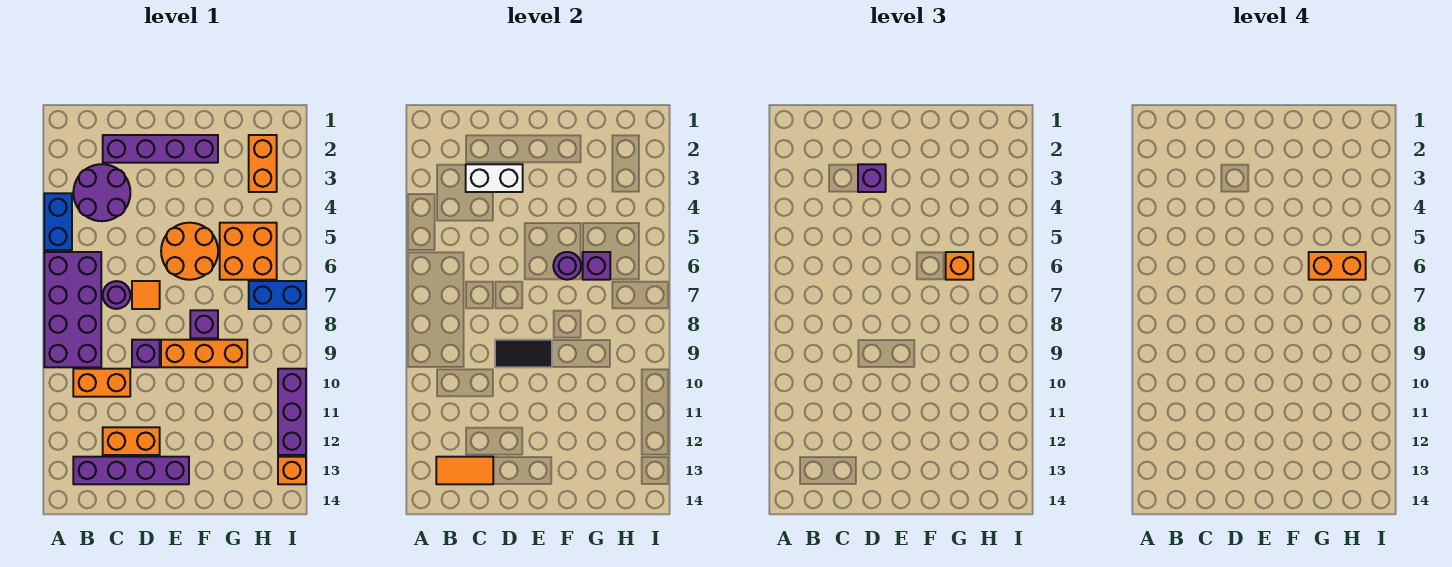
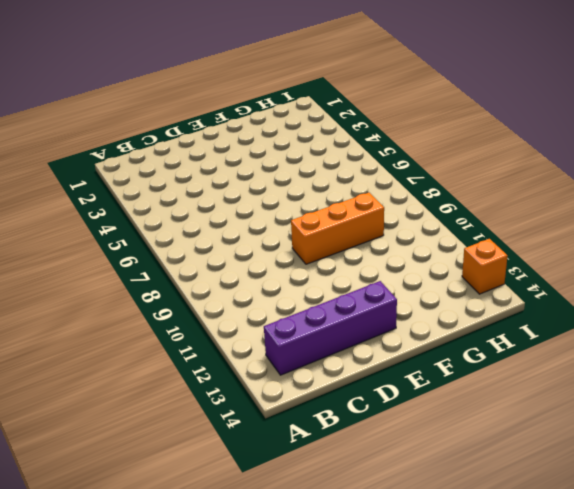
none -> blue brick A4:A5 level 1
none -> purple brick A6:B9 level 1
none -> purple round brick B3:C4 level 1

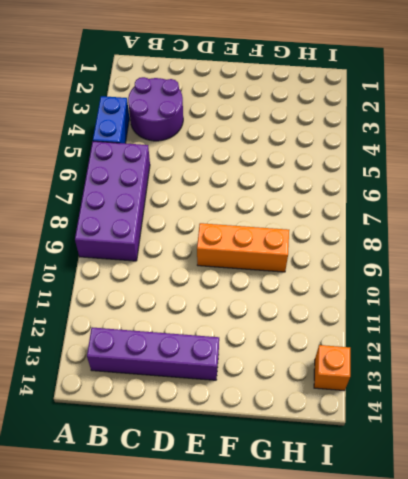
none -> orange brick B10:C10 level 1
none -> purple brick C2:F2 level 1
none -> purple round brick C7 level 1

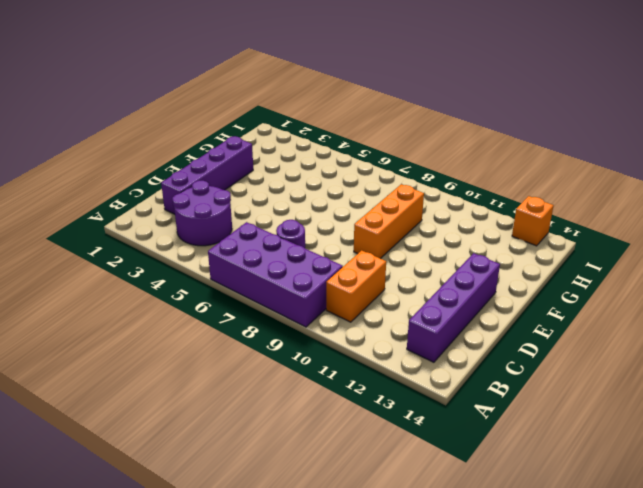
none -> blue brick A4:A5 level 1
none -> orange brick C12:D12 level 1
none -> orange tile D7 level 1

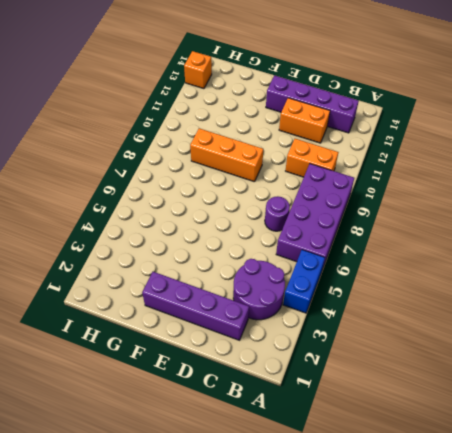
none -> orange tile D7 level 1
none -> purple brick D9 level 1
none -> orange round brick E5:F6 level 1

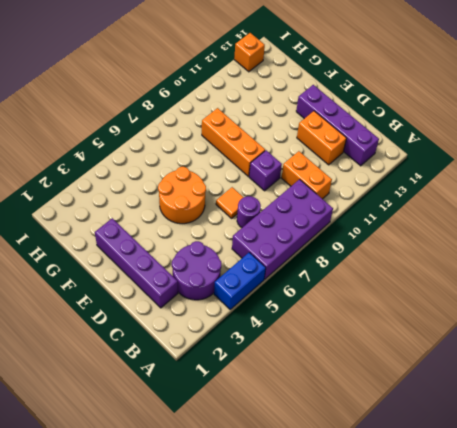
none -> purple brick F8 level 1
none -> orange brick G5:H6 level 1
none -> orange brick H2:H3 level 1

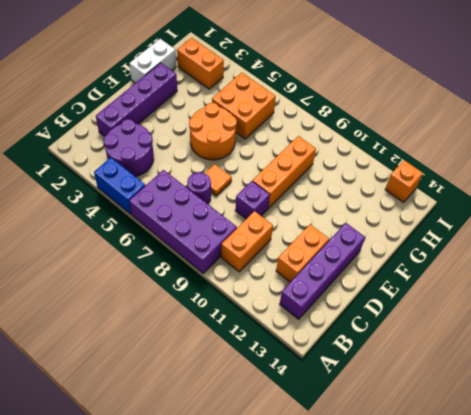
white brick F1:G1 level 1 -> white brick C3:D3 level 2
none -> purple brick F8 level 1
none -> blue brick H7:I7 level 1
none -> purple brick I10:I12 level 1

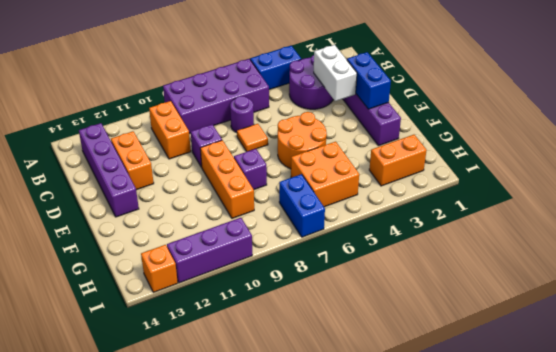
blue brick D2:E2 level 2 -> none
none -> orange tile B13:C13 level 2
none -> black tile D9:E9 level 2
none -> purple round brick F6 level 2

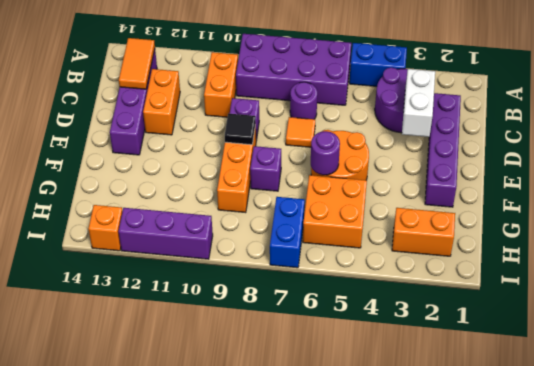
black tile E9 level 2 -> black tile D9:E9 level 2
none -> purple brick G6 level 2
none -> purple brick D3 level 3
none -> orange brick G6 level 3

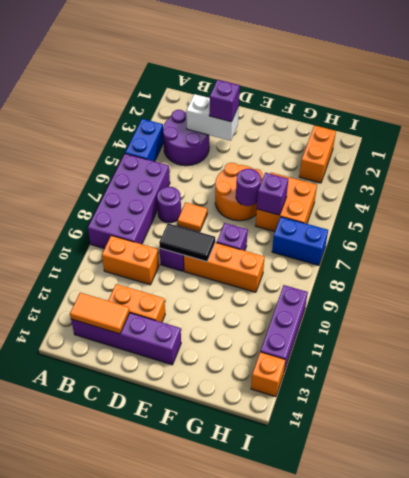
none -> purple brick C2:F2 level 1
none -> orange brick G6 level 3
none -> orange brick G6:H6 level 4

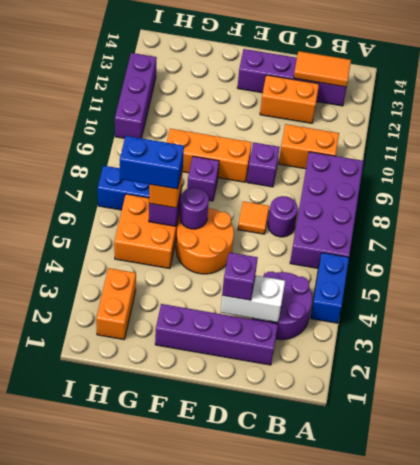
blue brick G6:H6 level 4 -> orange brick G6:H6 level 4
none -> orange brick I13 level 1
none -> black tile D9:E9 level 2

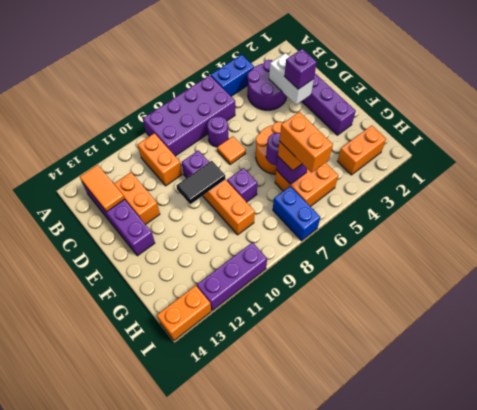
black tile E9:E10 level 2 -> black tile D9:E9 level 2
orange brick I13:I14 level 1 -> orange brick I13 level 1

